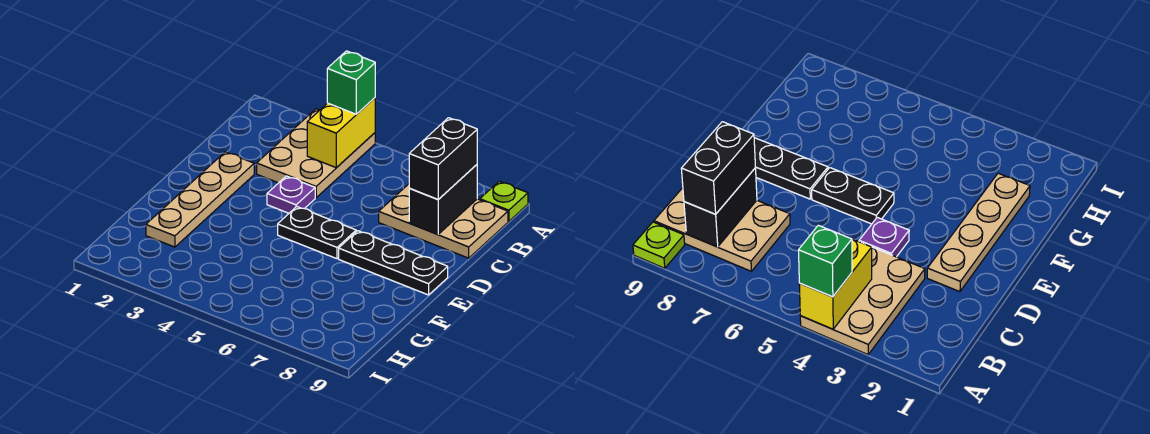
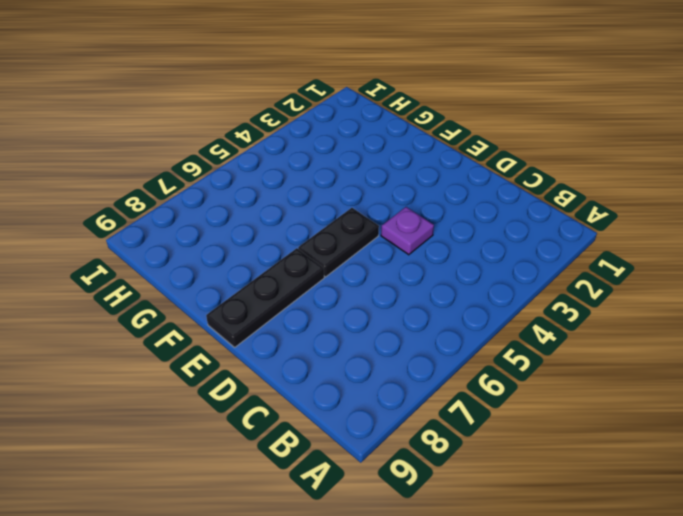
none -> tan plate A3:C4 level 1
none -> lime plate A9 level 1

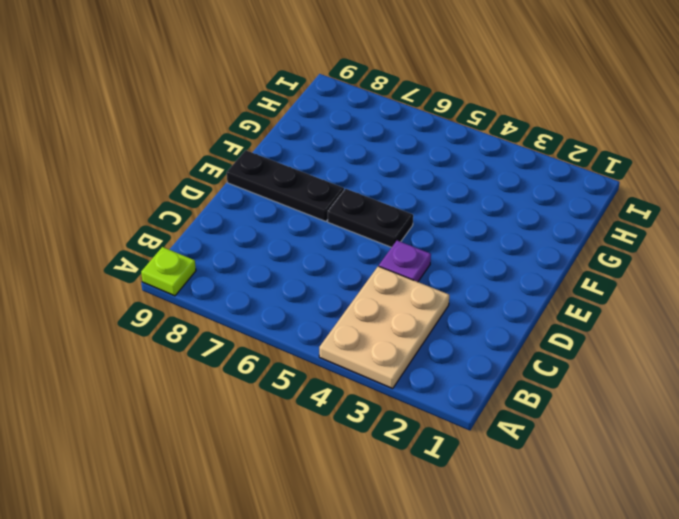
none -> tan plate B7:C9 level 1
none -> tan plate D2:G2 level 1

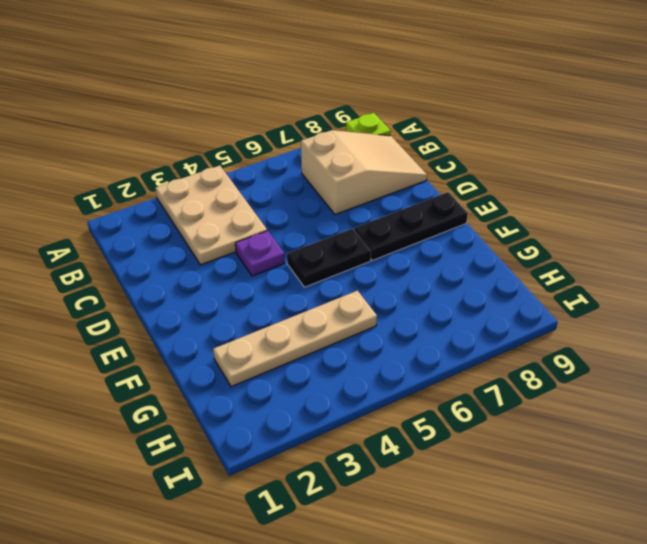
tan slope B7:C9 level 1 top 7 -> tan plate B7:C9 level 1
tan plate G2:G5 level 1 -> tan plate D2:G2 level 1
none -> yellow brick A4:B4 level 2
none -> black brick B8:C8 level 2

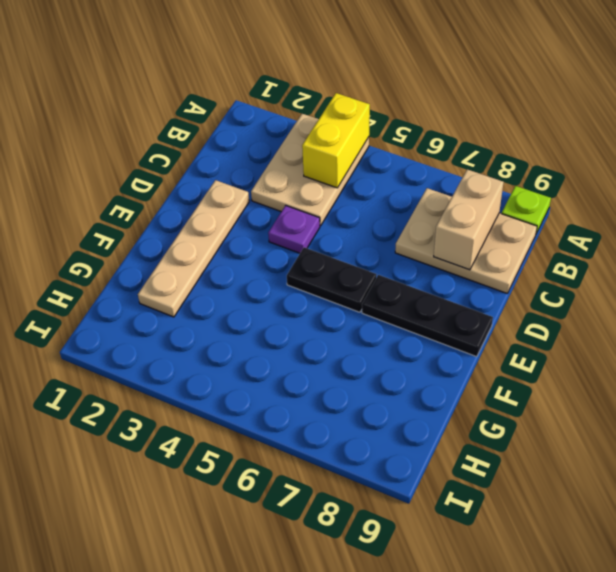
tan brick B8:C8 level 2 -> black brick B8:C8 level 2
none -> green brick A4 level 3
none -> black brick B8:C8 level 3

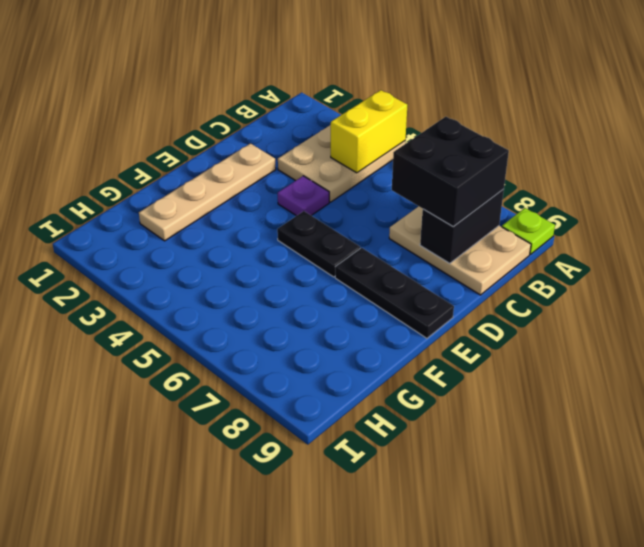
black brick B7:C8 level 3 -> black brick B8:C8 level 3
none -> green brick A4 level 3

